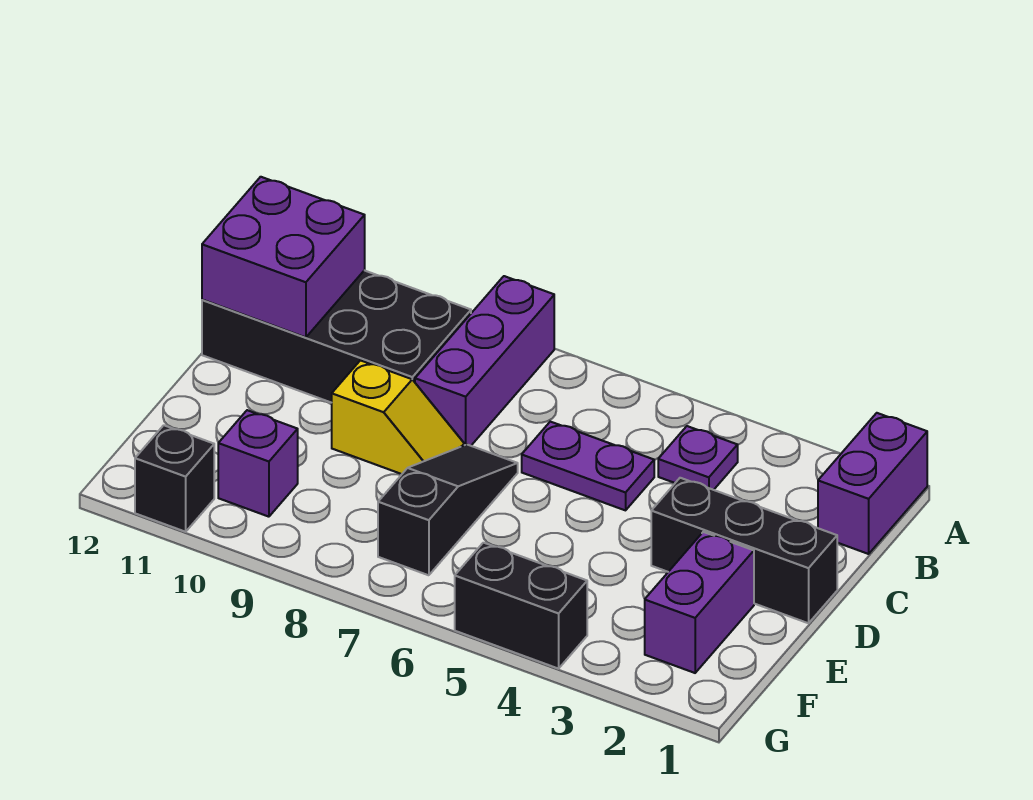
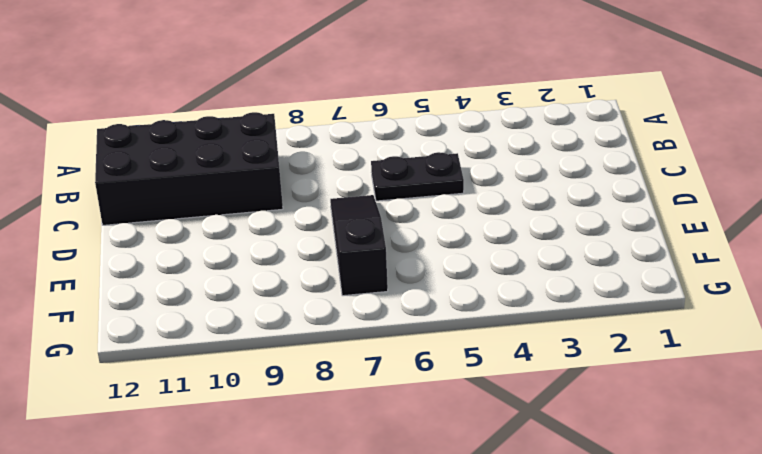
black plate C5:C6 level 1 -> purple plate C5:C6 level 1
none -> purple brick A1:B1 level 1
none -> purple brick A8:C8 level 1
none -> purple plate B4 level 1

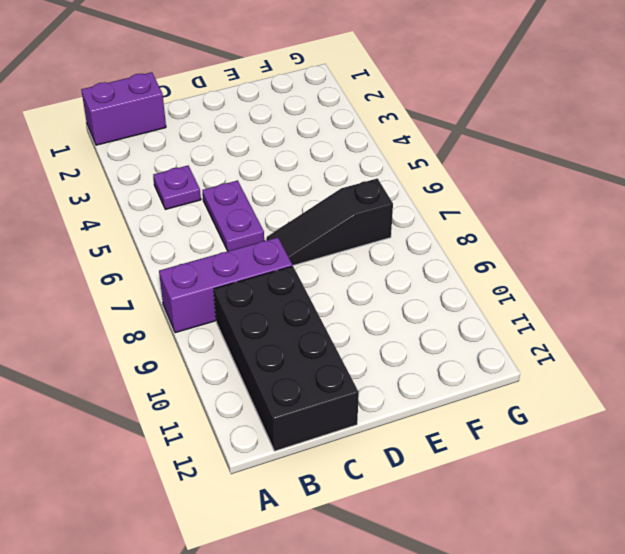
none -> black brick D1:D3 level 1
none -> yellow slope D8:D9 level 1 top 9
none -> purple brick E2:F2 level 1

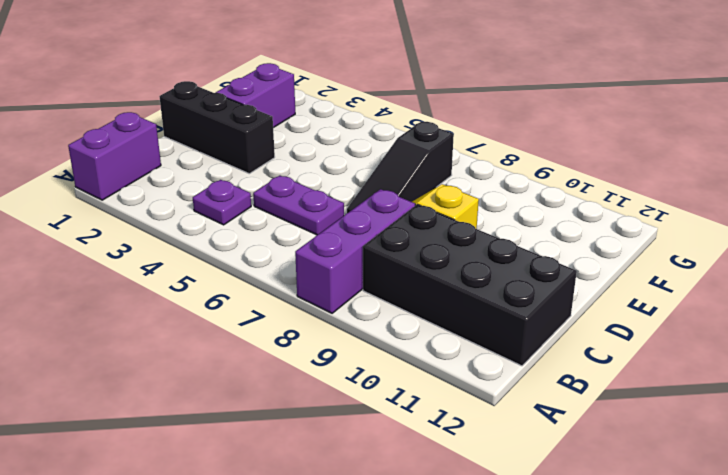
none -> purple brick F10 level 1
none -> black brick G4:G5 level 1
none -> black brick G11 level 1

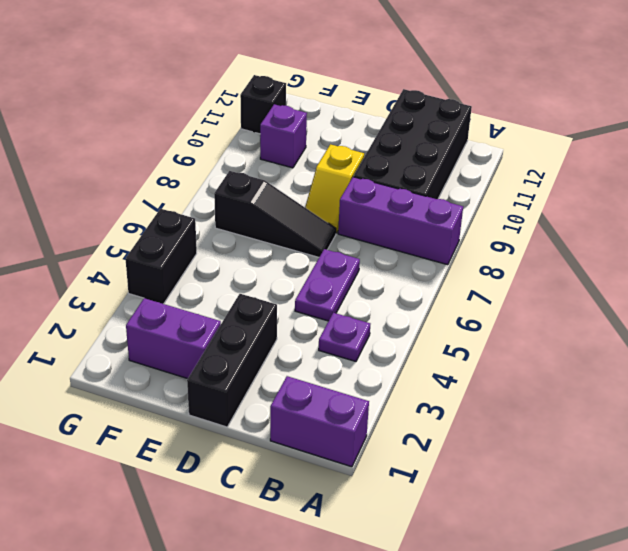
none -> purple brick B11:C12 level 2

